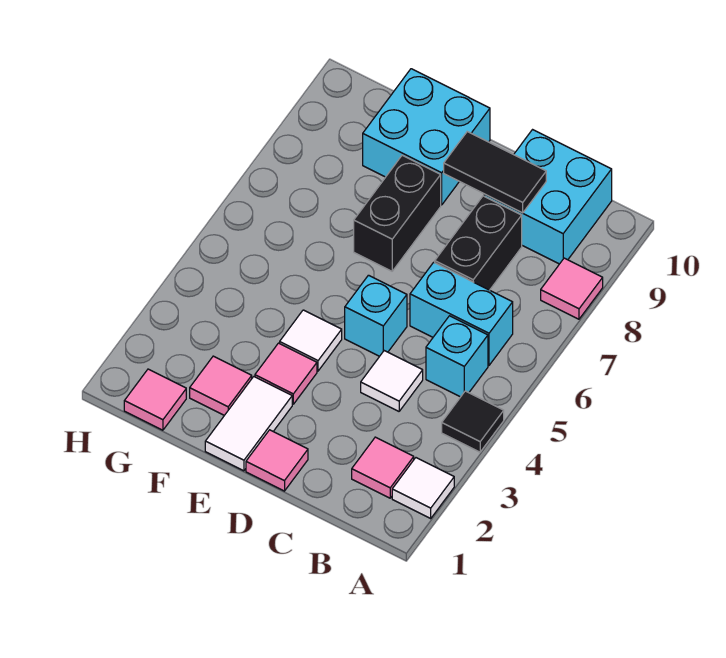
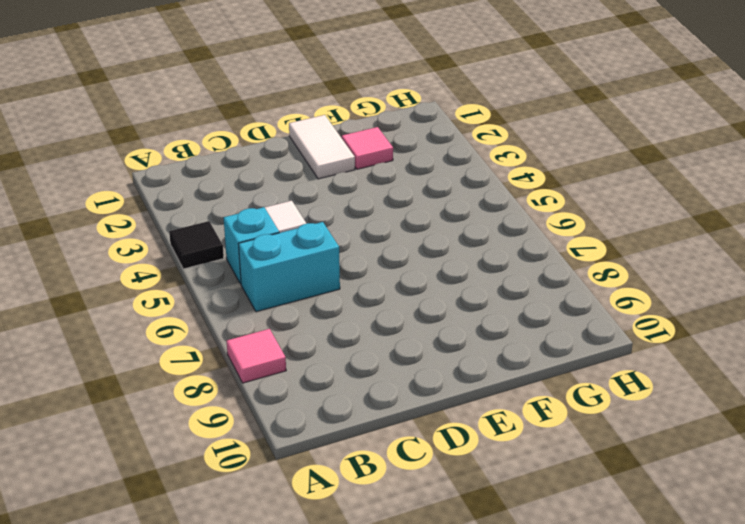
none -> white tile A2 level 1
none -> pink tile B2 level 1
none -> cyan brick B9:C10 level 1

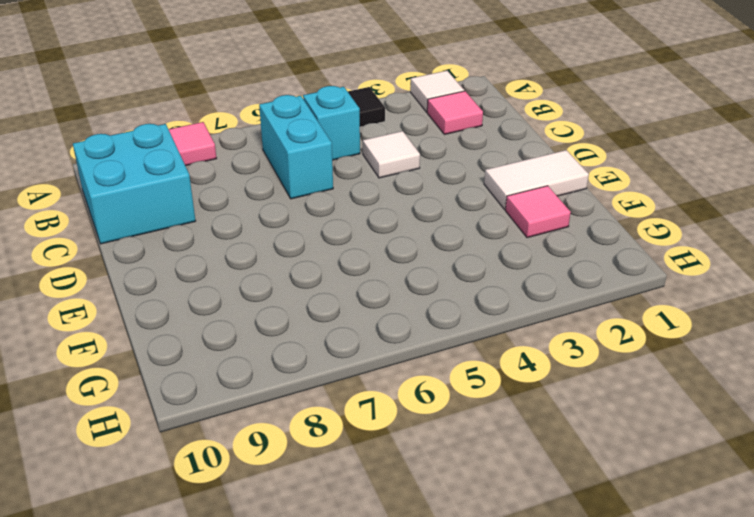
none -> black brick C7:C8 level 1
none -> pink tile D1 level 1
none -> cyan brick D5 level 1

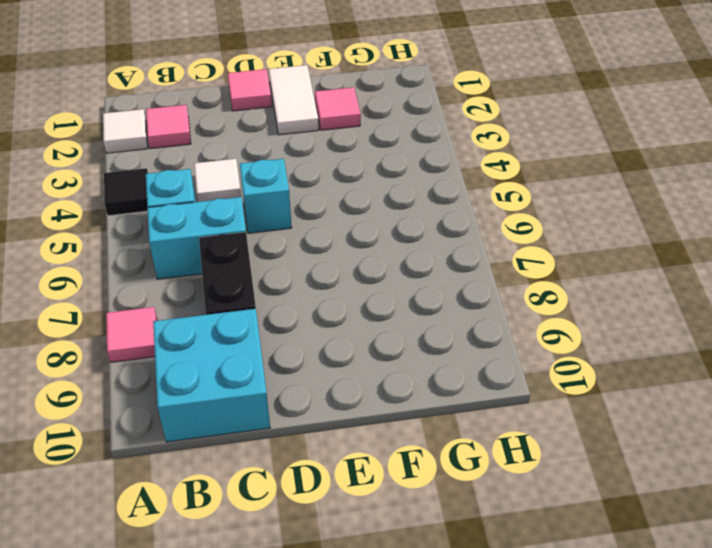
none -> pink tile E3 level 1
none -> white tile E4 level 1
none -> black brick E7:E8 level 1

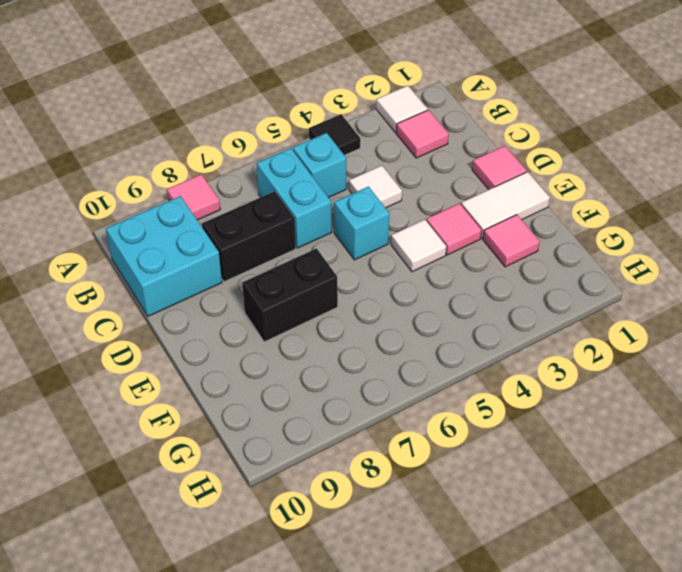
none -> cyan brick E9:F10 level 1
none -> pink tile G1 level 1
none -> black tile C9:D9 level 2

